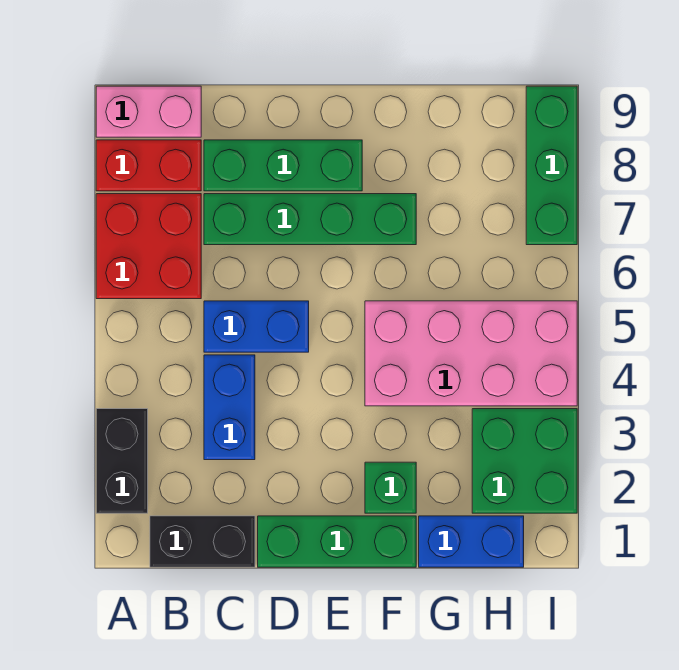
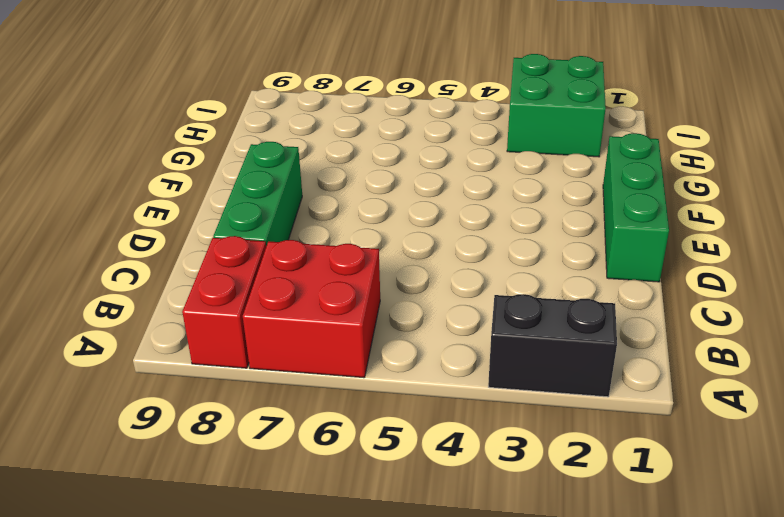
none -> pink brick A9:B9 level 1
none -> black brick B1:C1 level 1
none -> blue brick C3:C4 level 1

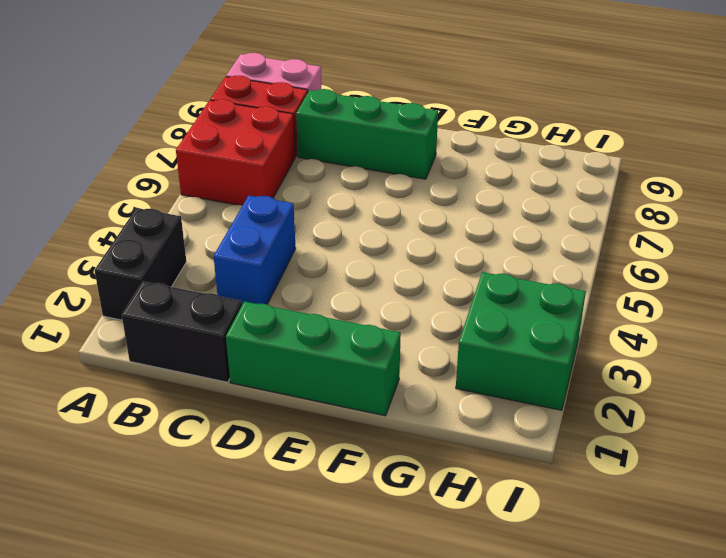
none -> blue brick C5:D5 level 1
none -> green brick C7:F7 level 1
none -> green brick F2 level 1

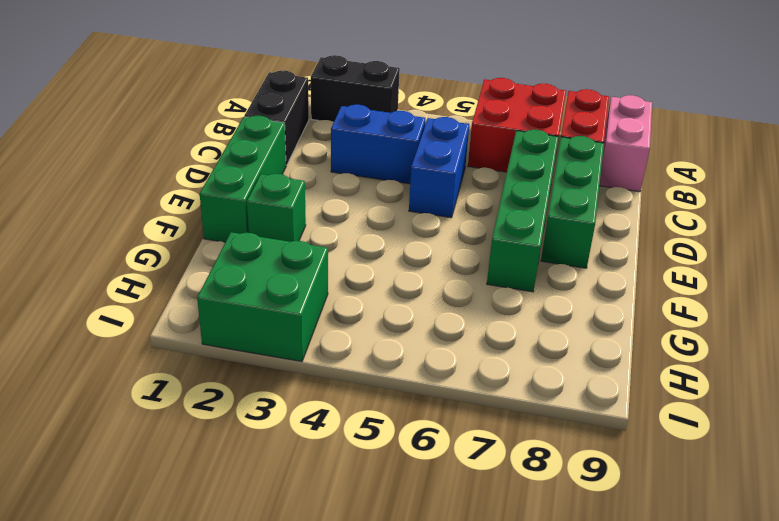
none -> pink brick F4:I5 level 1
none -> blue brick G1:H1 level 1
none -> green brick I7:I9 level 1

